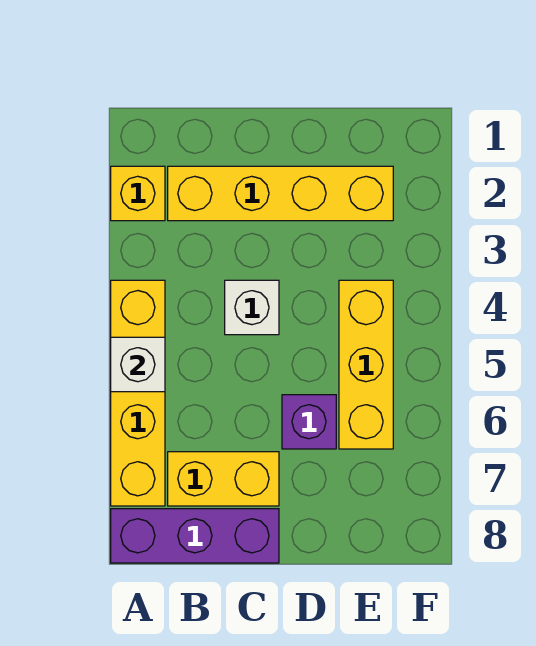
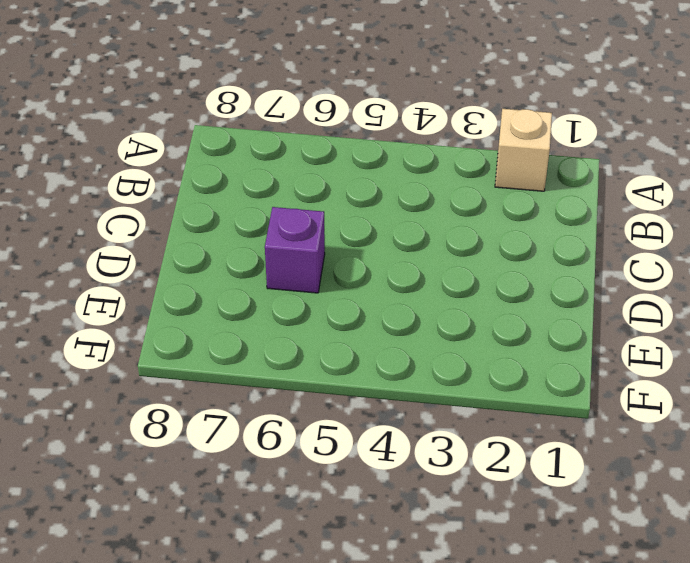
tan brick A2 level 1 -> yellow brick A2 level 1
none -> yellow brick A4:A7 level 1
none -> purple brick A8:C8 level 1

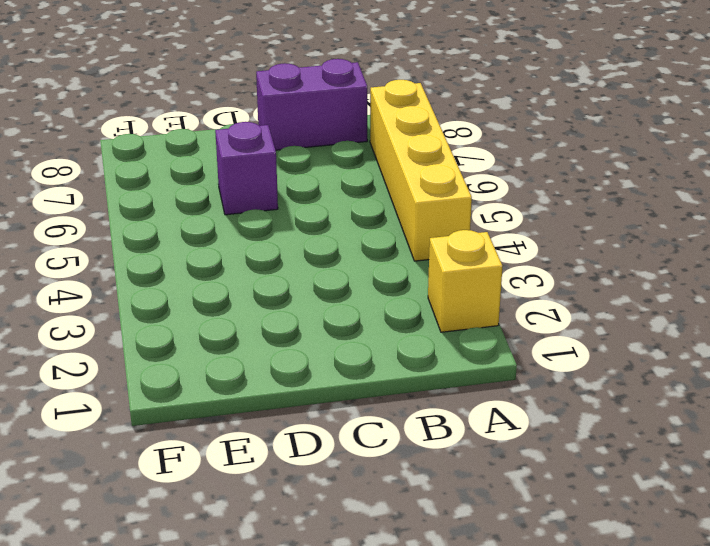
purple brick B8:C8 level 1 -> purple brick A8:C8 level 1
none -> yellow brick B2:E2 level 1
none -> yellow brick B7:C7 level 1

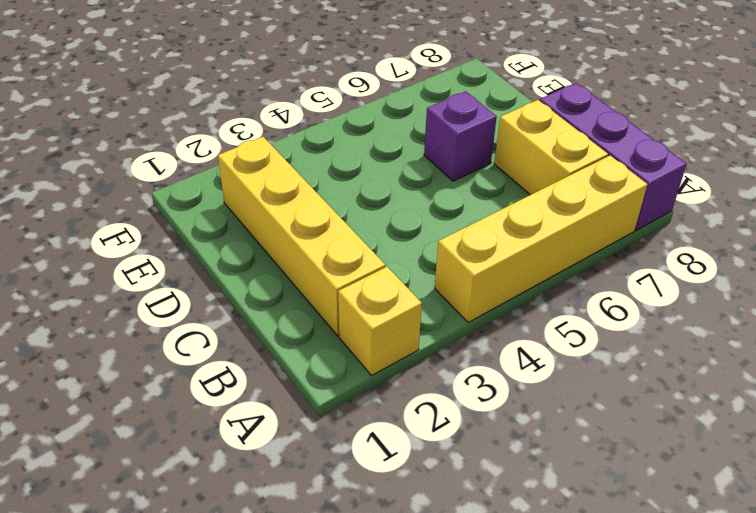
none -> white brick C4 level 1
none -> yellow brick E4:E6 level 1

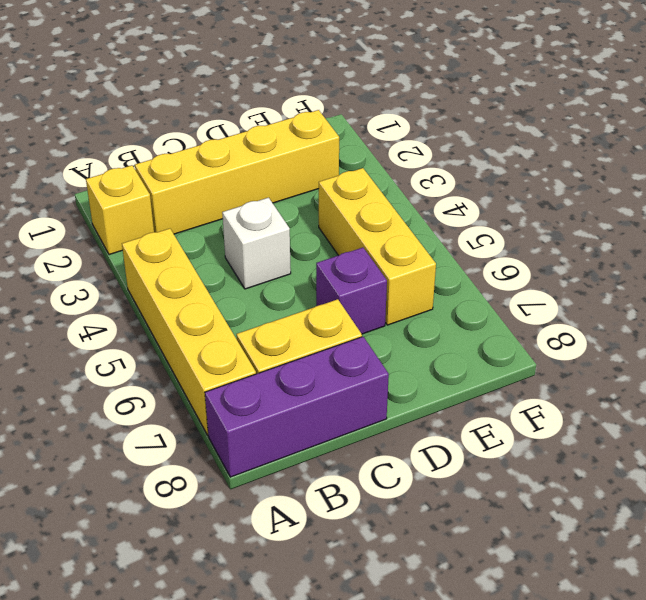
none -> white brick A5 level 2

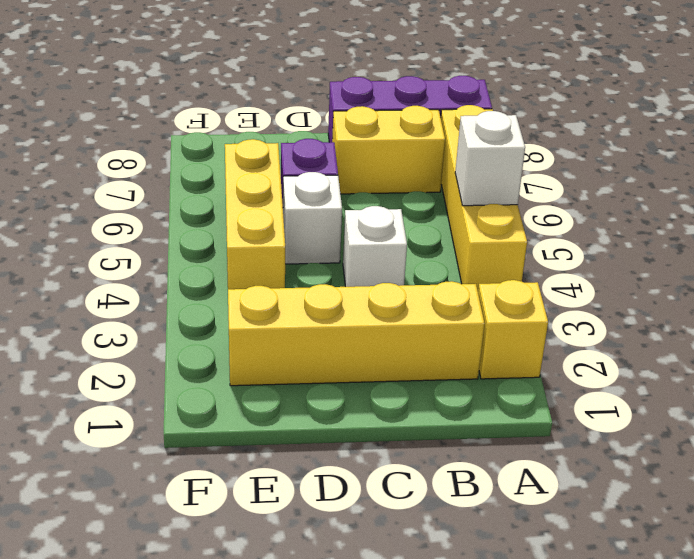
white brick D5 level 1 -> none

